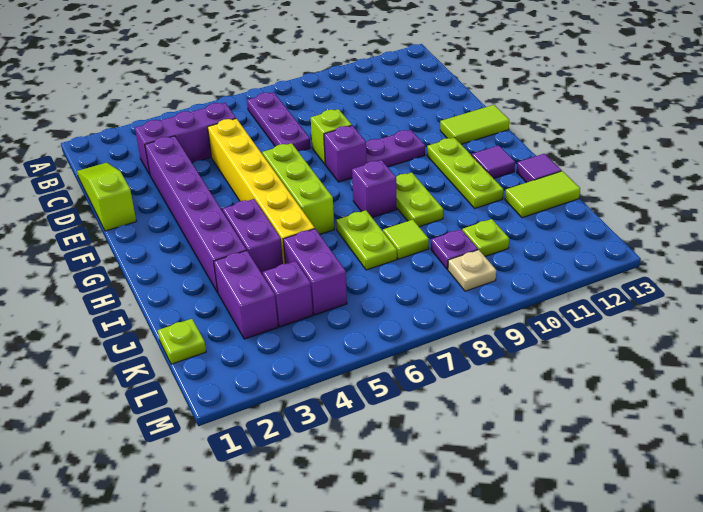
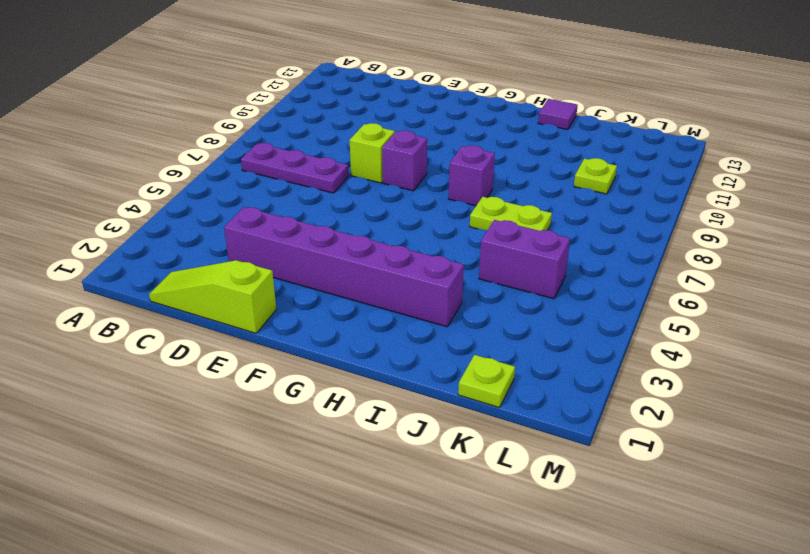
none -> purple brick C3:C5 level 1
none -> yellow brick D5:I5 level 1
none -> lime brick F6:H6 level 1

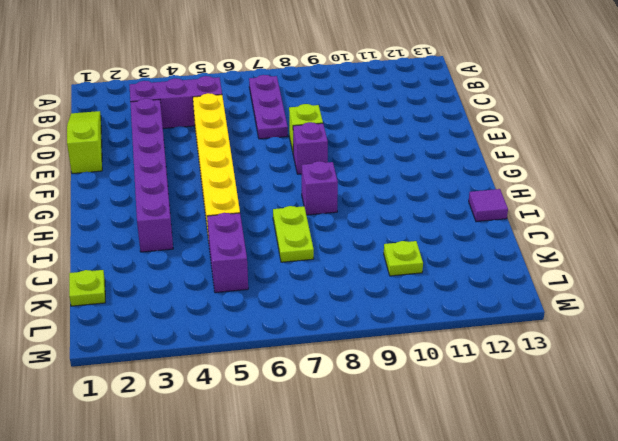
none -> lime brick F6:H6 level 1
none -> purple plate F9:F10 level 1
none -> lime tile F12:F13 level 1

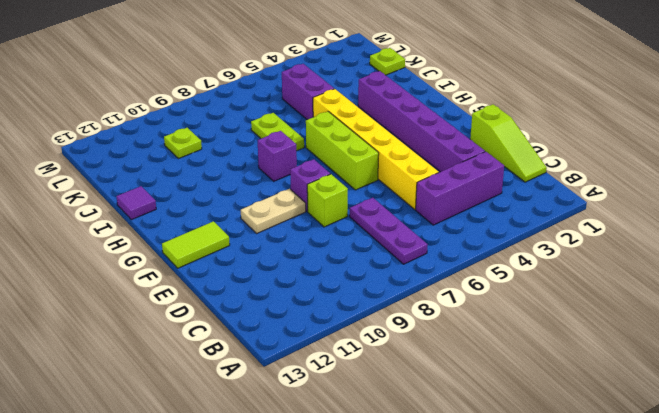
tan plate F9:F10 level 1 -> purple plate F9:F10 level 1
none -> lime plate G11:I11 level 1
none -> purple brick H4:I4 level 1
none -> lime plate H9:I9 level 1

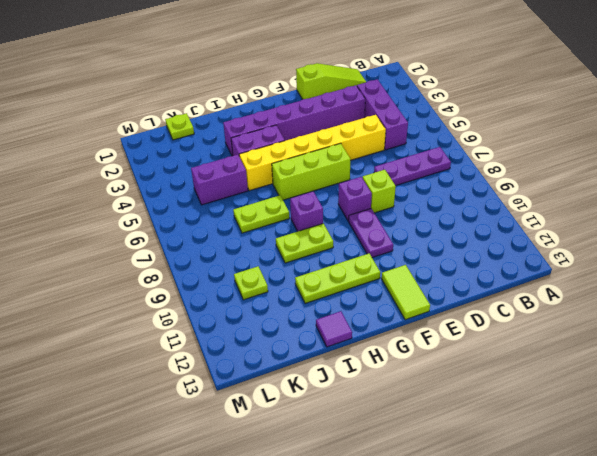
none -> purple tile H12 level 1
none -> purple brick J3:K3 level 1
none -> lime tile J8 level 1

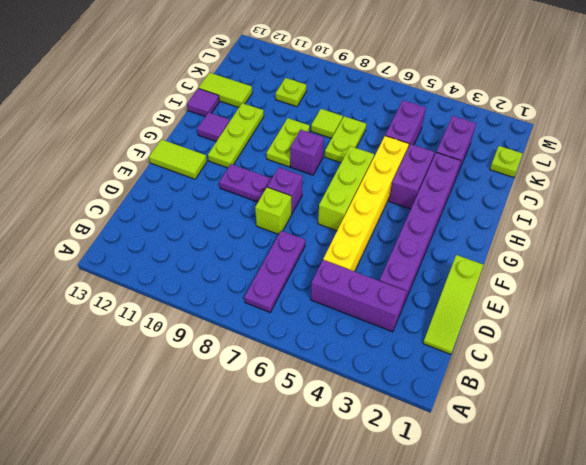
none -> purple brick K4 level 1
none -> purple plate K9 level 1
none -> tan plate L9 level 1

